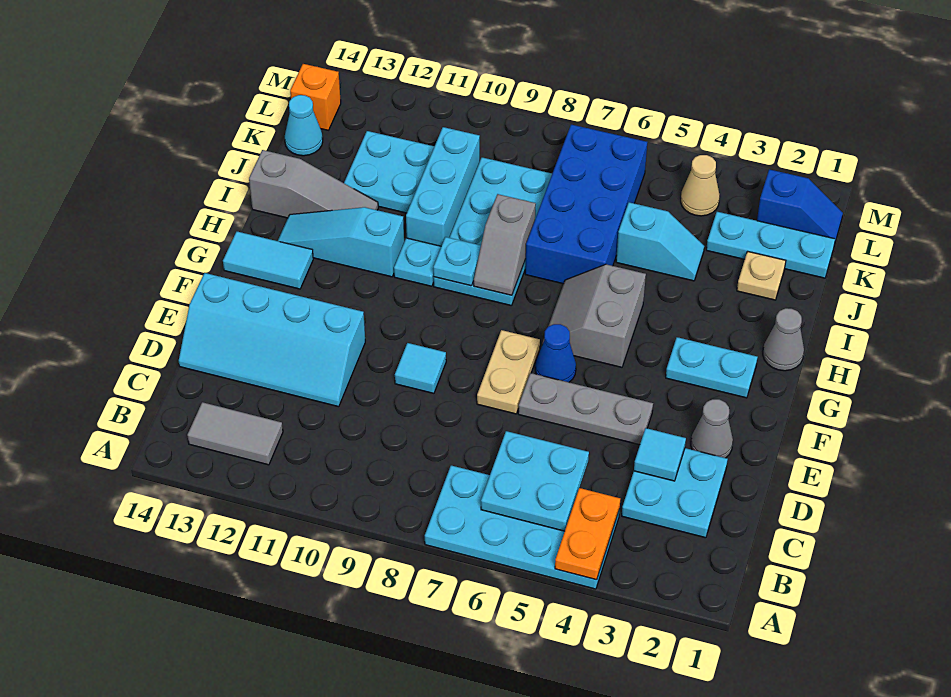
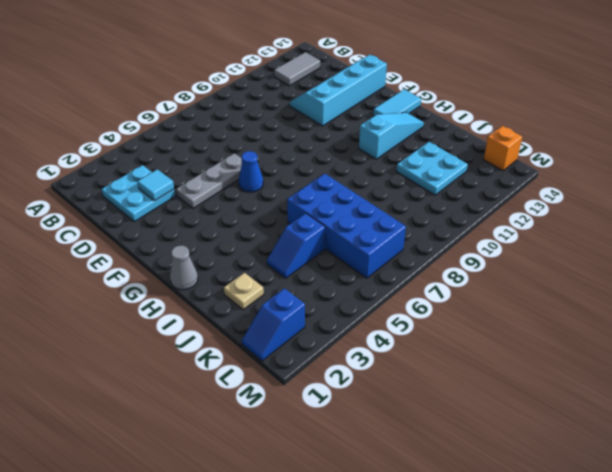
blue slope J4:J5 level 1 top 5 -> cyan slope J4:J5 level 1 top 5
none -> cyan plate A4:B7 level 1
none -> grey cone E2 level 1
none -> tan plate E7:F7 level 1
none -> cyan tile E9 level 1

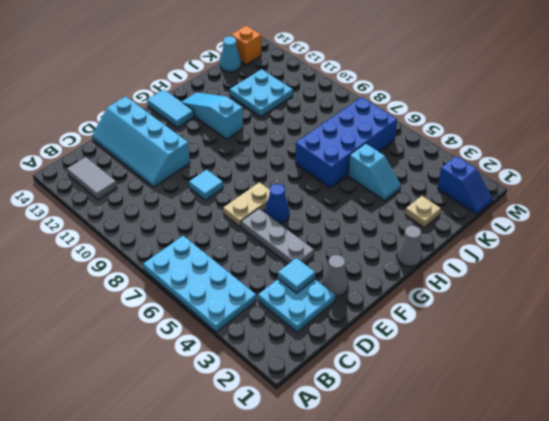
none -> cyan plate G2:G3 level 1
none -> grey slope G5:H6 level 1 top 5
none -> cyan plate H8:K9 level 1
none -> cyan plate H10 level 1

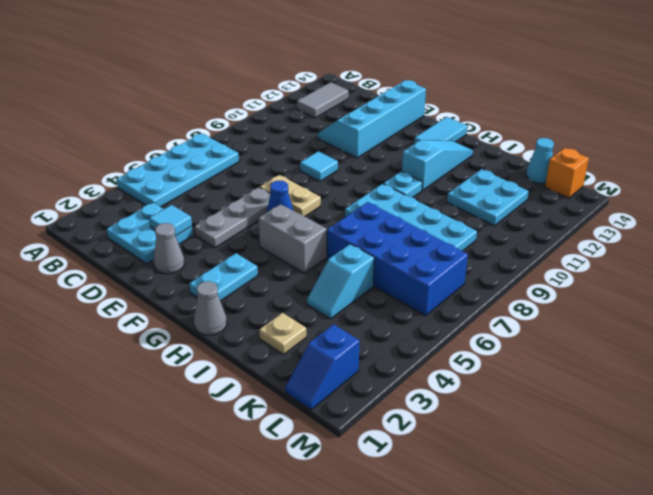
none -> cyan brick I10:K10 level 1
none -> grey slope I12:I14 level 1 top 14
none -> cyan plate K1:K3 level 1
none -> tan cone L4 level 1

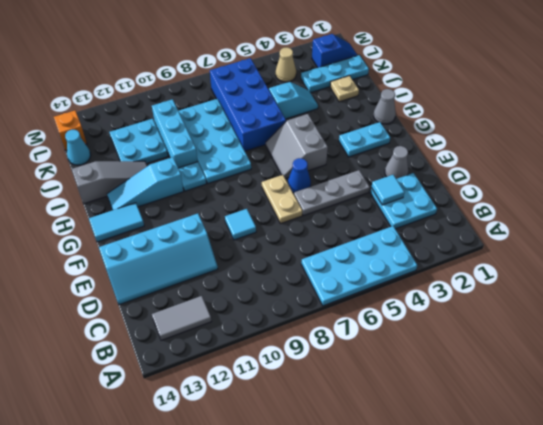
none -> orange plate A4:B4 level 2
none -> cyan plate B5:C6 level 2
none -> grey slope H8:I8 level 2 top I
none -> cyan plate H9 level 2

